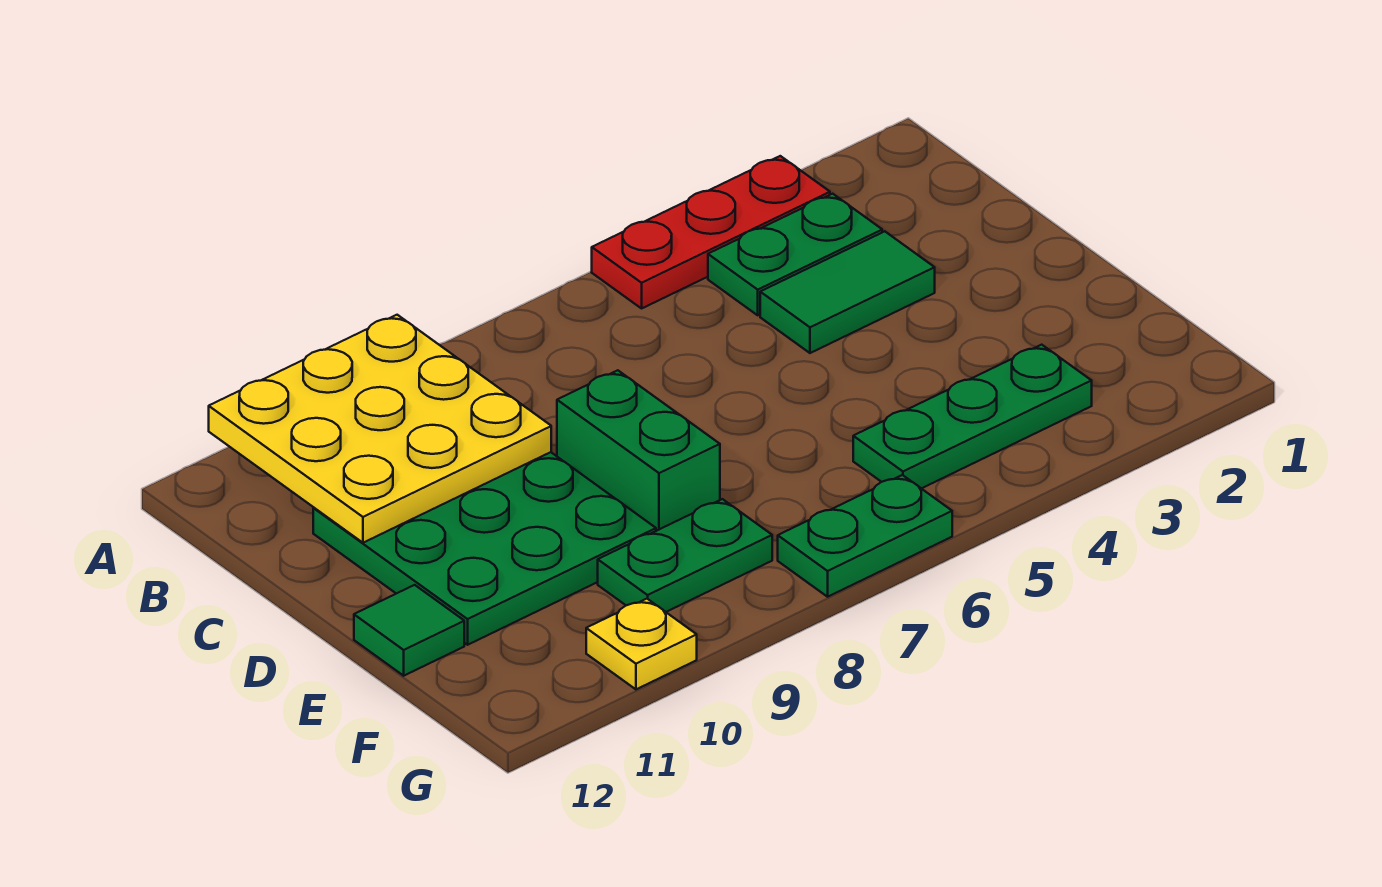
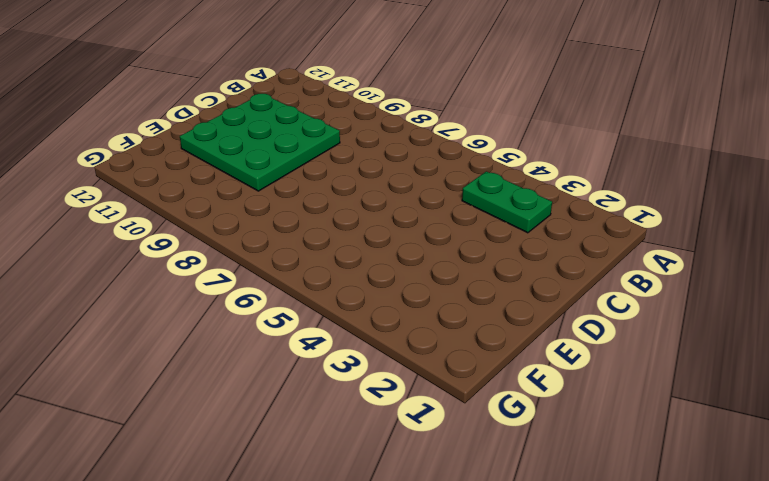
none -> red plate A3:A5 level 1
none -> green tile C3:C4 level 1

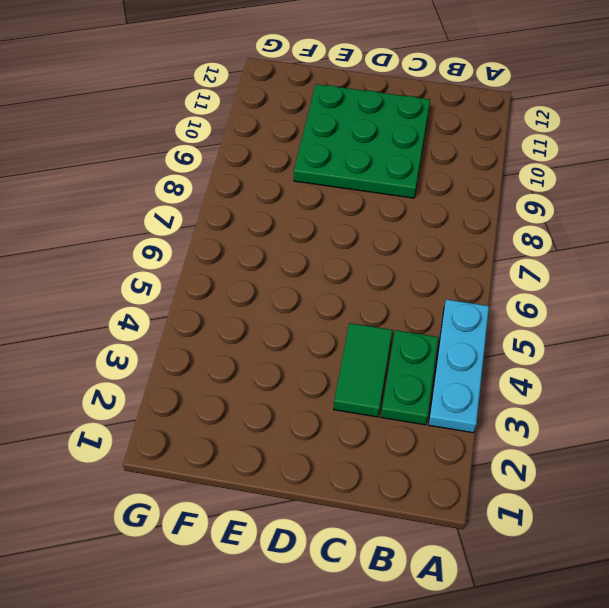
cyan plate A3:A5 level 1 -> red plate A3:A5 level 1
none -> green brick D8:E8 level 1
none -> green tile E12 level 1

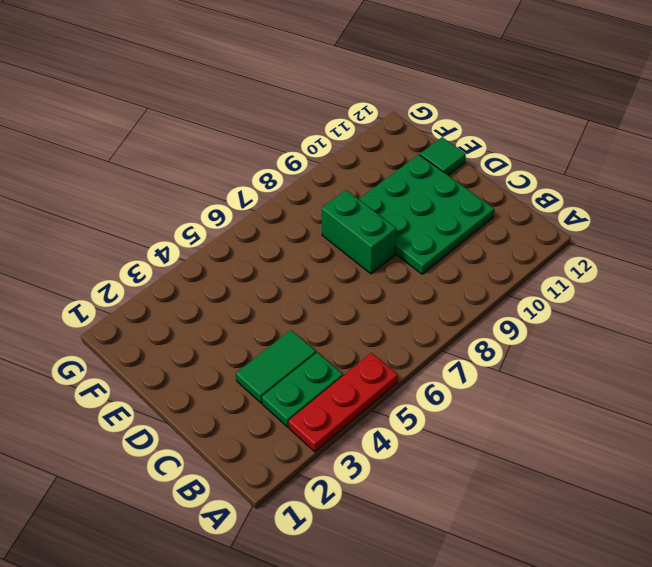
none -> green plate F3:F5 level 1
none -> green plate F8:F9 level 1

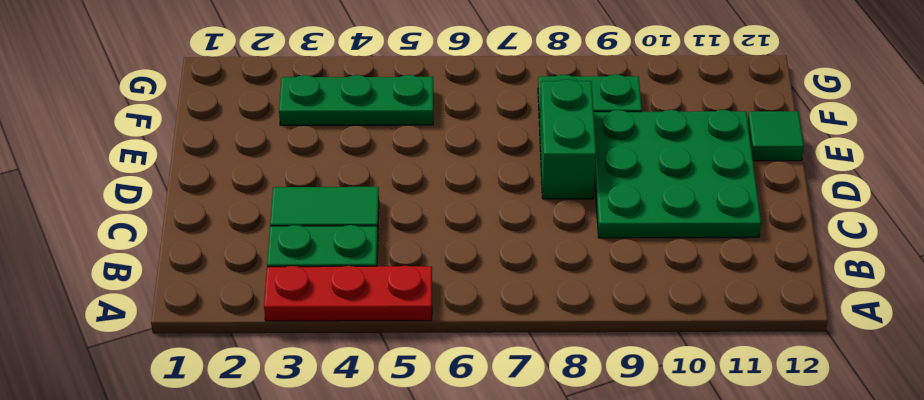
none -> green plate G6:G7 level 1
none -> yellow plate G10 level 1

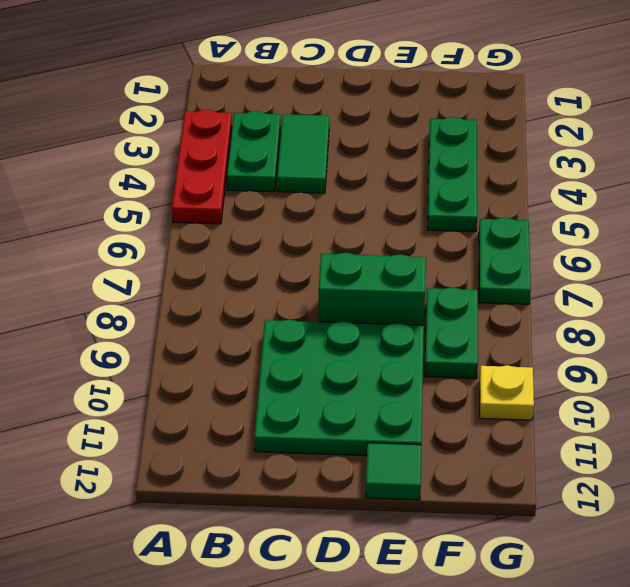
none -> yellow plate A9:C11 level 2

